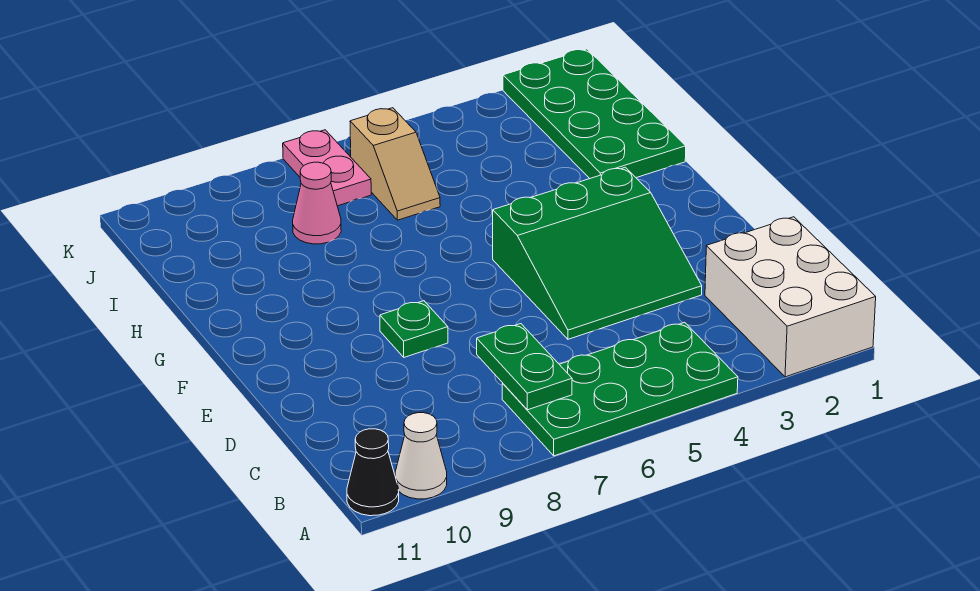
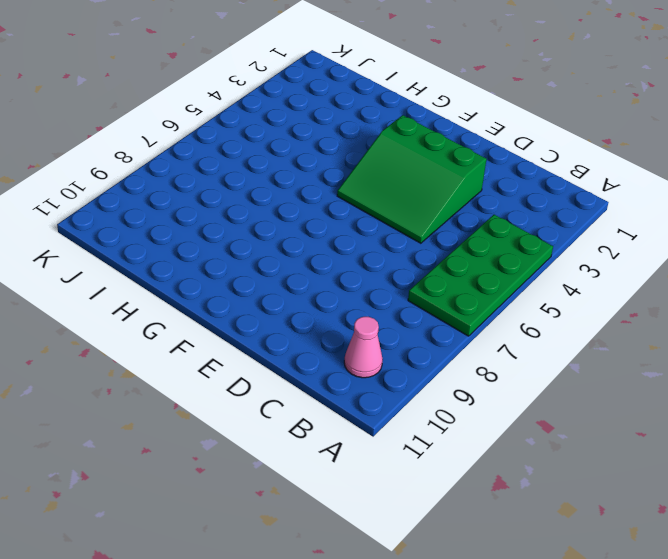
pink cone B10 level 1 -> pink cone I8 level 1
green slope D3:F5 level 1 top 3 -> green slope D3:F5 level 1 top F
none -> white brick A1:C2 level 1
none -> white cone A10 level 1

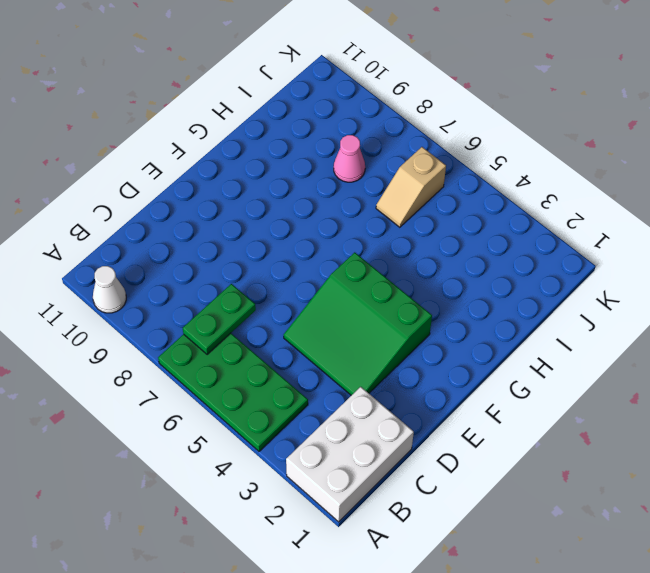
none -> black cone A11 level 1
none -> green plate E8 level 1

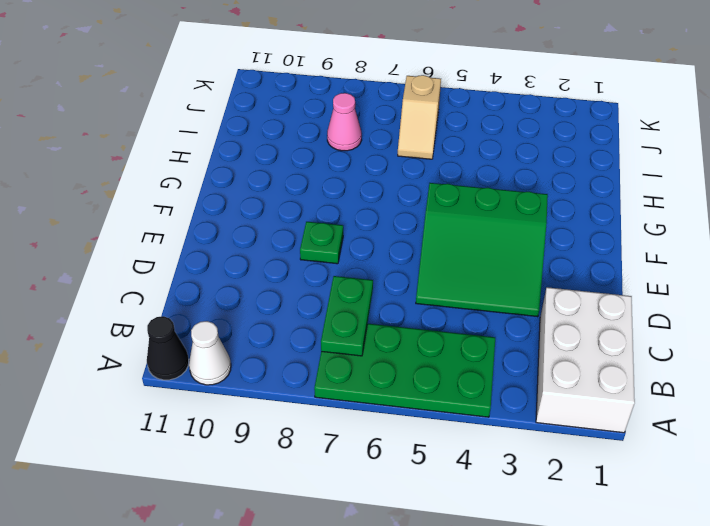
none -> green plate H1:K2 level 1
none -> pink plate J7:K7 level 1

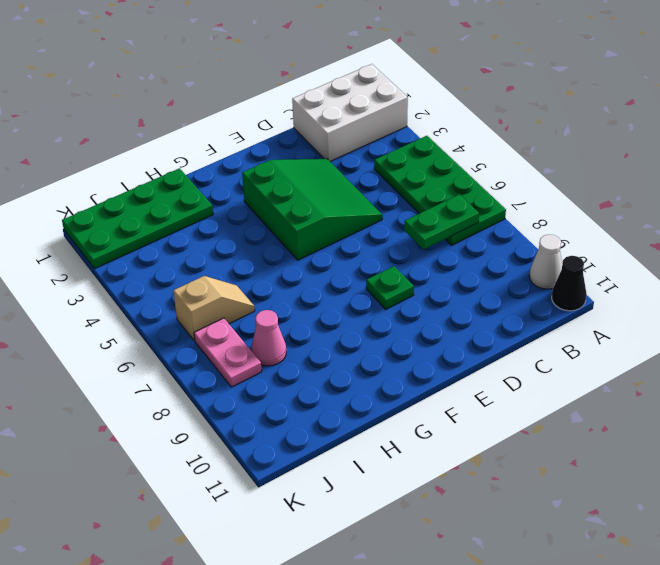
pink plate J7:J8 level 1 -> pink plate J7:K7 level 1

